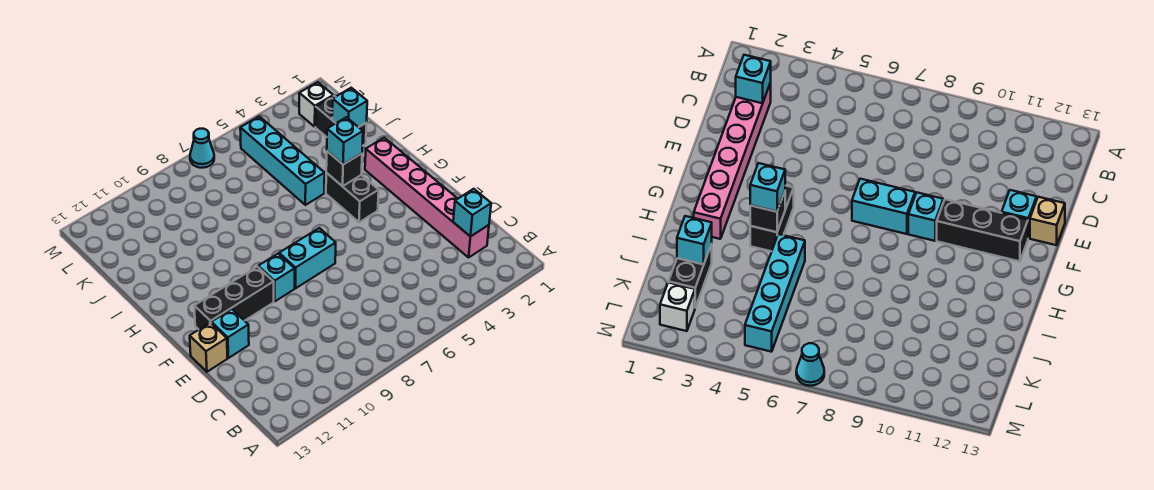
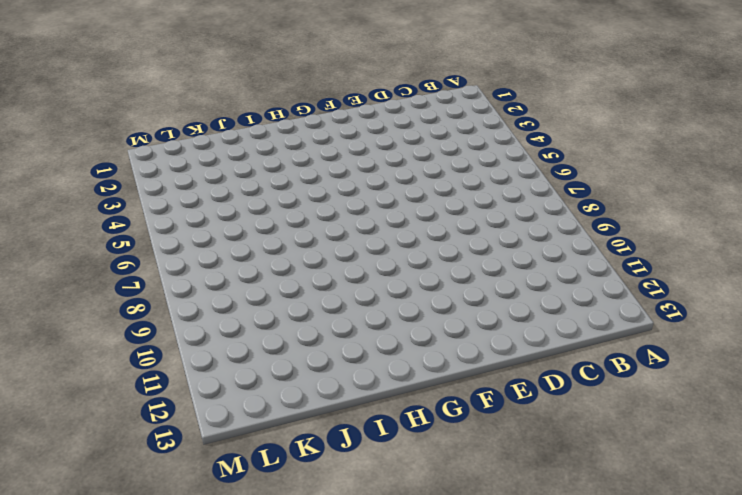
none -> pink brick C2:H2 level 1
none -> cyan brick E12 level 1
none -> tan brick E13 level 1

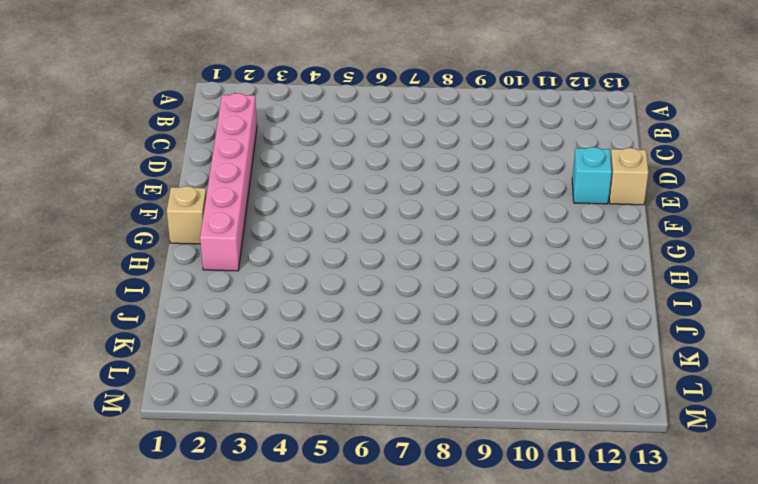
tan brick G1 level 1 -> none
none -> cyan brick F7:F8 level 1
none -> cyan brick F9 level 1
none -> black brick F10:F12 level 1

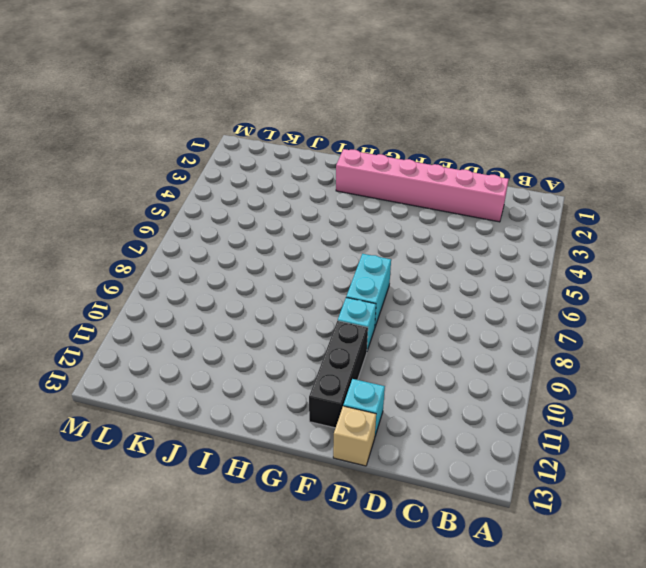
none -> black brick G4:H4 level 1
none -> cyan brick I5:L5 level 1
none -> black brick J2:K2 level 1

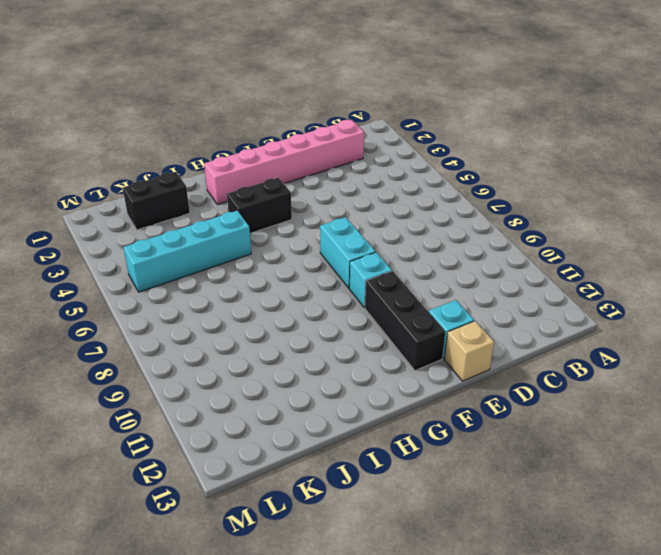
none -> white brick L2 level 1
none -> cyan cone M7 level 1
none -> cyan brick C2 level 2

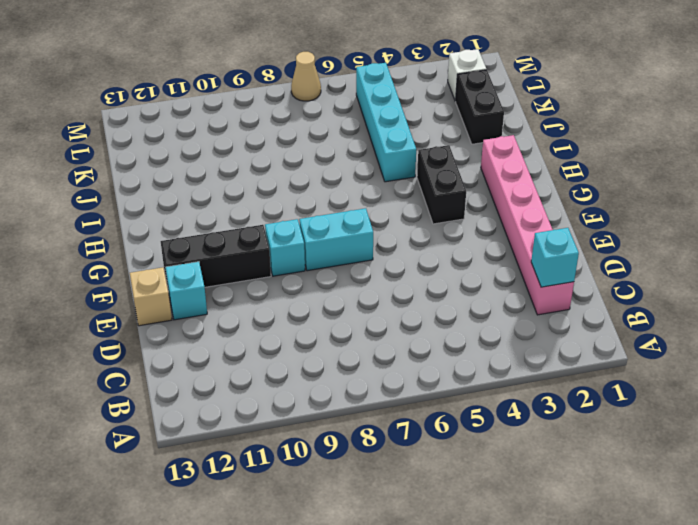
tan cone M7 level 1 -> cyan cone M7 level 1
none -> black brick H4 level 2
none -> cyan brick J2 level 2
none -> cyan brick H4 level 3

